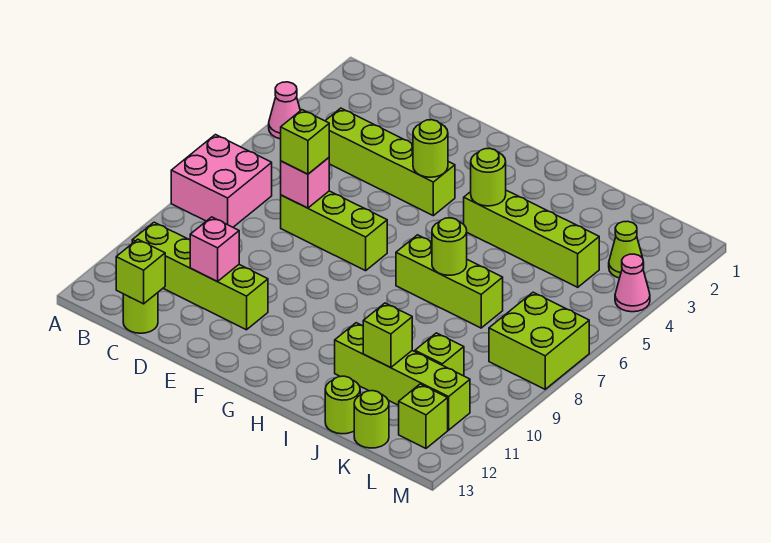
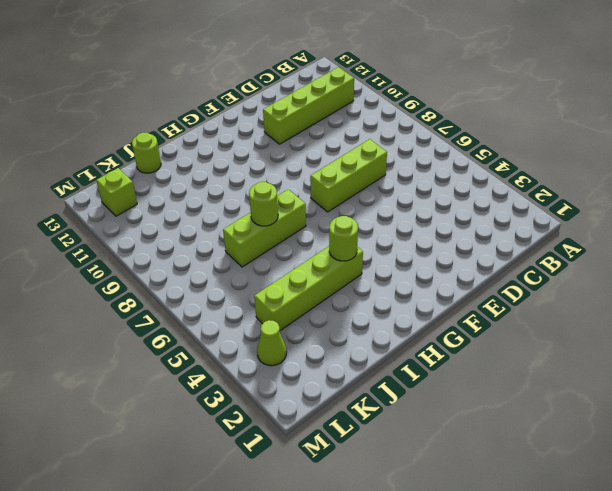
none -> pink cone A4 level 1
none -> pink brick A7:B8 level 1
none -> lime brick C4:F4 level 1

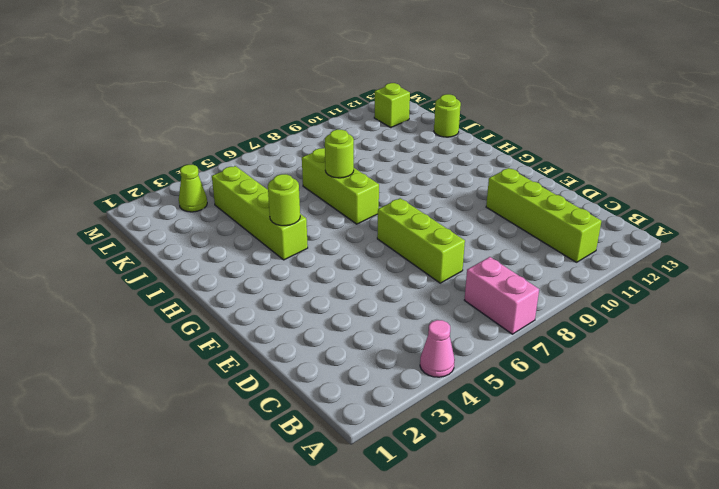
pink brick A7:B7 level 1 -> pink brick A7:B8 level 1
none -> lime brick C4:F4 level 1
none -> lime round brick C13 level 1
none -> lime brick I11:L11 level 1

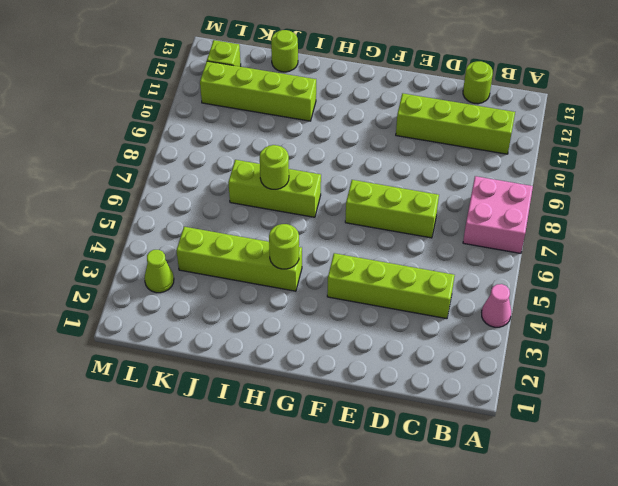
none -> lime brick K10 level 1
none -> lime round brick K13 level 1
none -> lime brick L7:M8 level 1

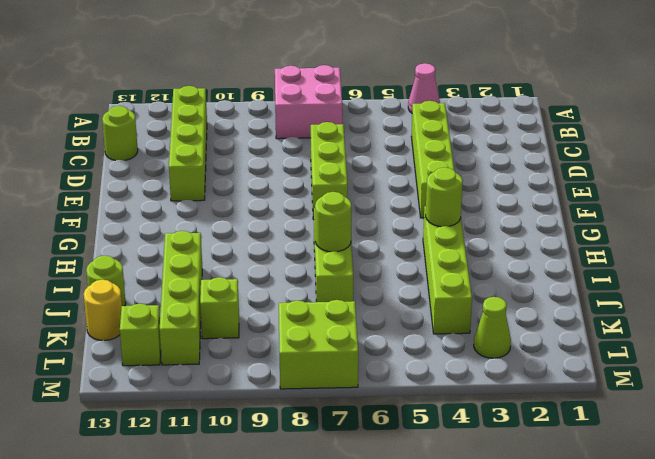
yellow round brick K13 level 1 -> lime round brick K13 level 1
none -> pink cone M4 level 1
none -> lime brick C13 level 2
none -> pink brick D7 level 2

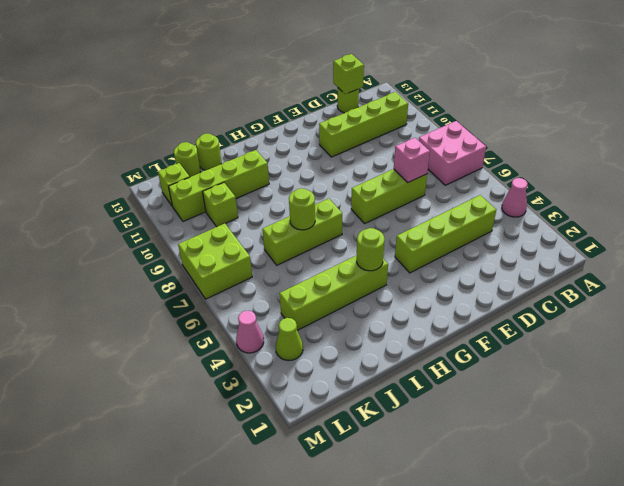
none -> pink brick D11 level 2
none -> lime round brick F4 level 2
none -> lime brick J11 level 2

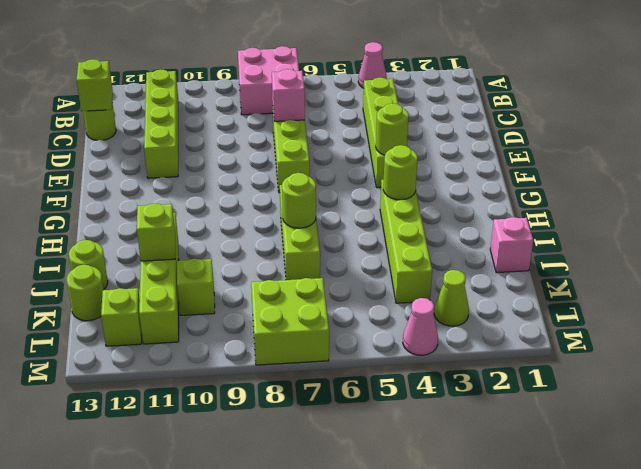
pink brick J1 level 1 -> pink brick D11 level 2
none -> lime brick D7 level 3

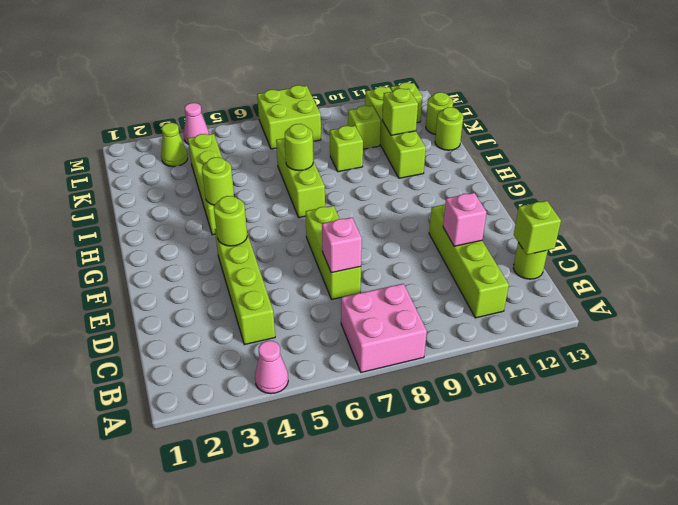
lime brick J9 level 1 -> lime brick D7 level 3

